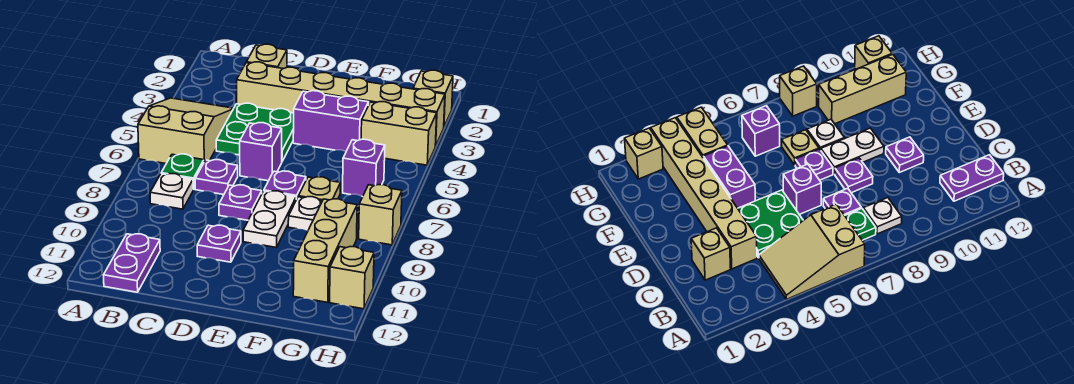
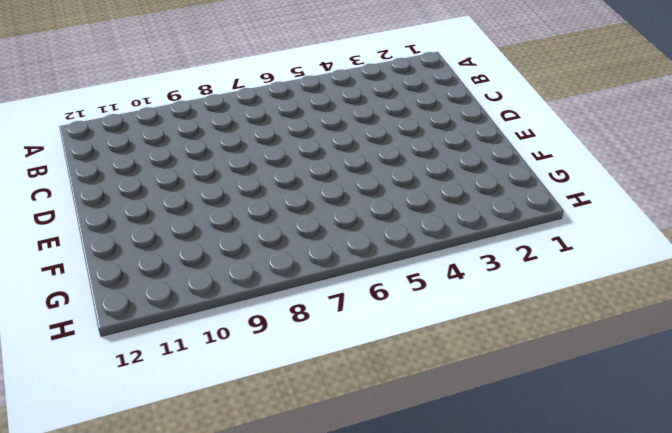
none -> tan slope A4:B6 level 1 top 6
none -> green plate B7 level 1
none -> white plate B8 level 1

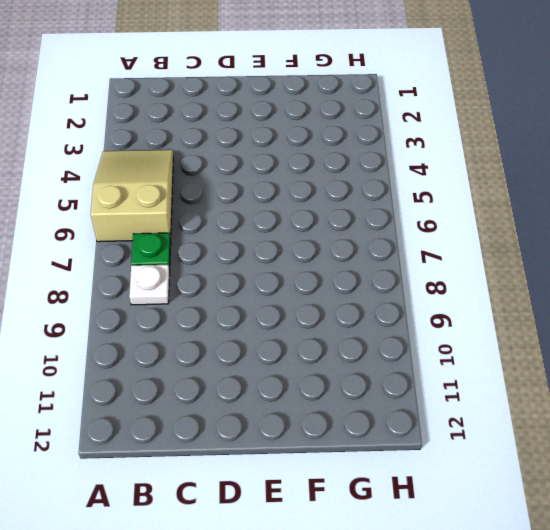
none -> purple plate B11:B12 level 1
none -> tan brick C2 level 1
none -> tan brick C3:H3 level 1

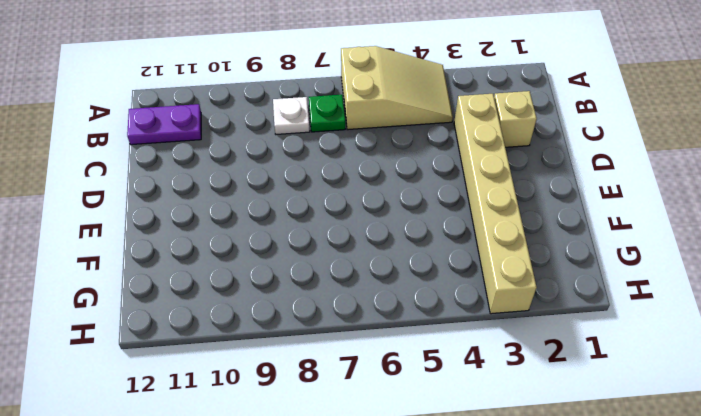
none -> green plate C4:D5 level 1
none -> purple plate C7 level 1
none -> purple brick D6 level 1

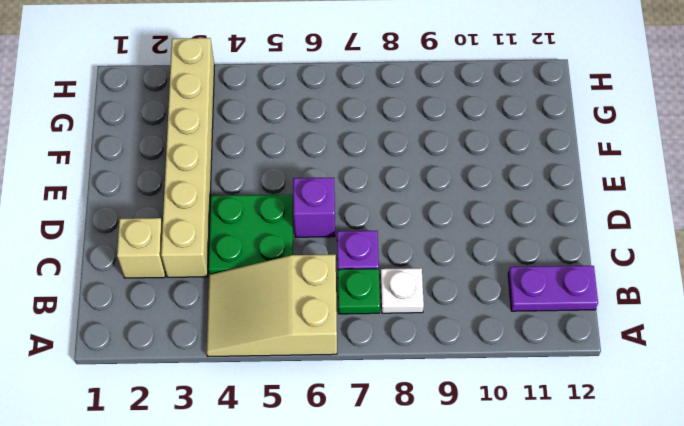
none -> purple plate D8 level 1
none -> purple plate D10 level 1
none -> purple brick E4:F4 level 1

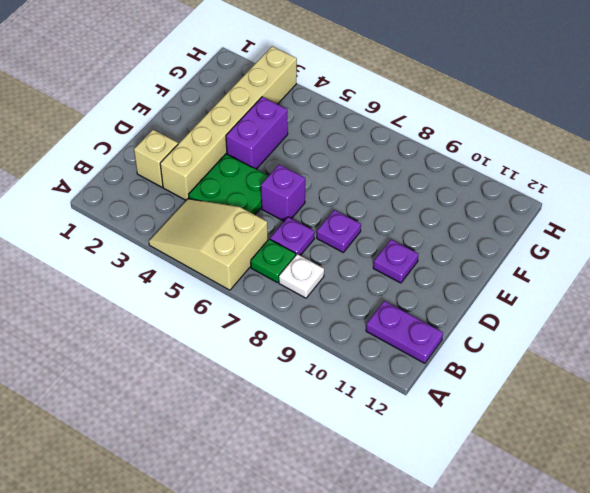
none -> purple plate E7 level 1
none -> white plate E8:E9 level 1
none -> tan plate F7 level 1

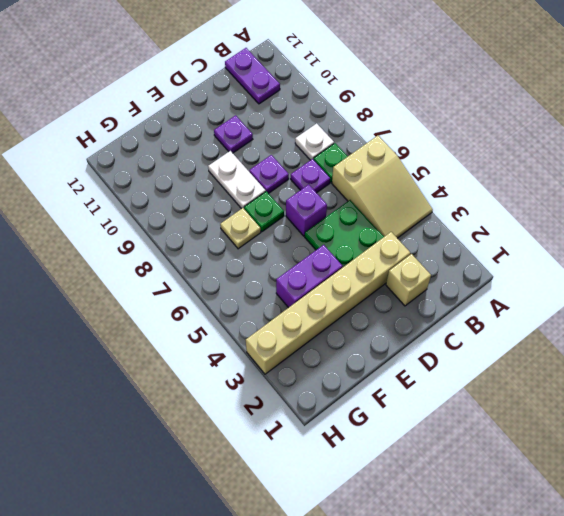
green plate E7 level 1 -> purple plate E7 level 1
none -> white plate F8 level 1
none -> tan brick G4:H4 level 1
none -> purple brick G6 level 1

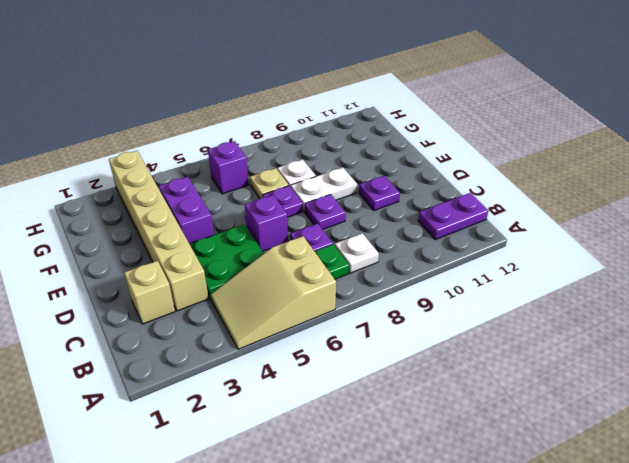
none -> tan brick G4:H4 level 1
none -> tan brick G9:G11 level 1
none -> tan brick H2 level 1

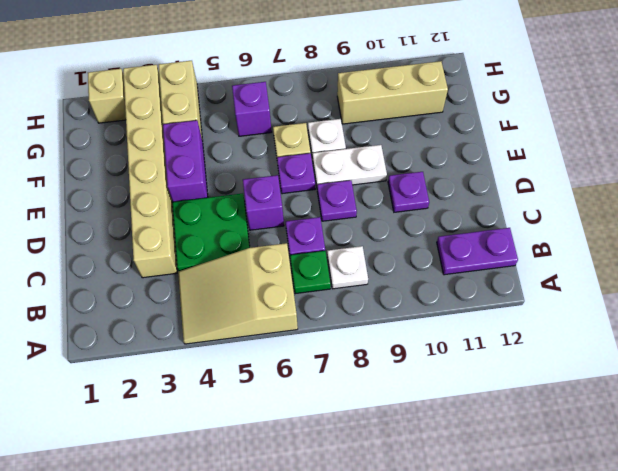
none -> tan brick C2 level 1
none -> tan brick H8 level 1
none -> tan brick H11 level 1

